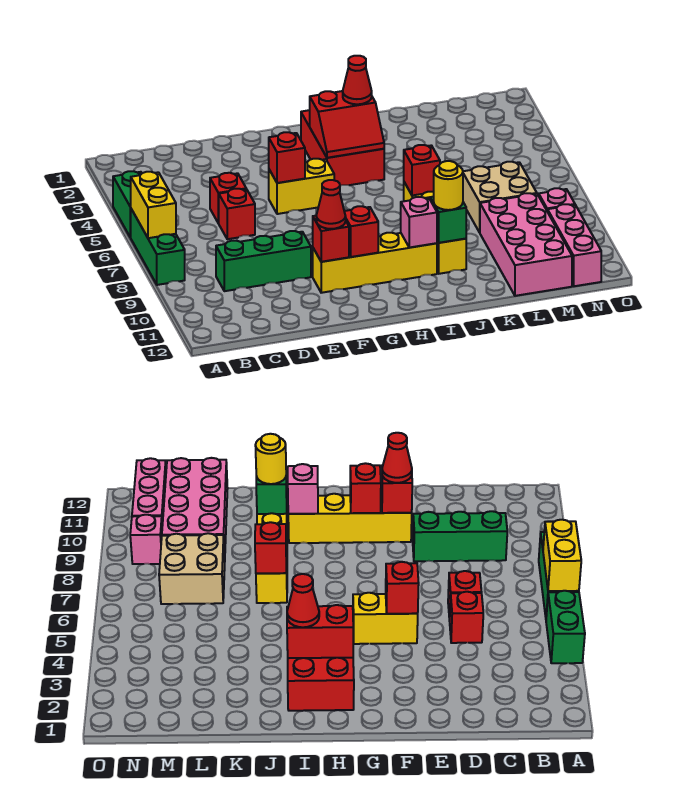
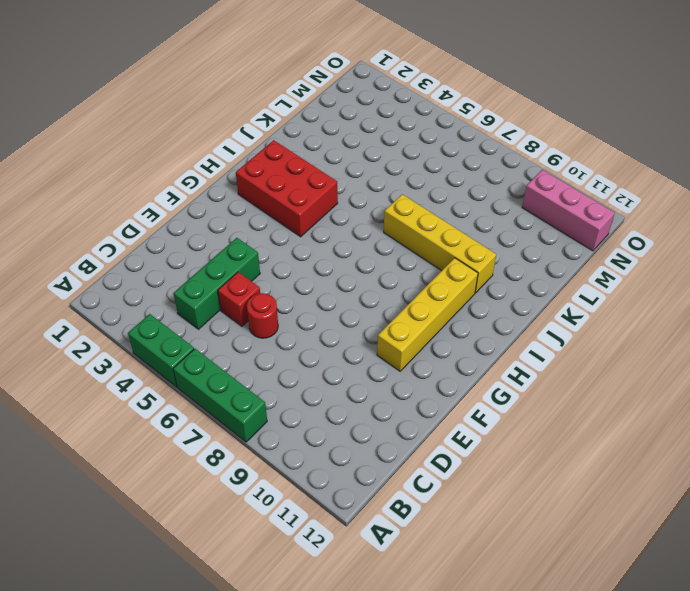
green brick C4:E4 level 1 -> green brick C9:E9 level 1
red round brick D6 level 1 -> red brick D6 level 1
none -> yellow brick F5:G5 level 1
none -> tan brick L7:M8 level 1
none -> pink brick L9:M12 level 1

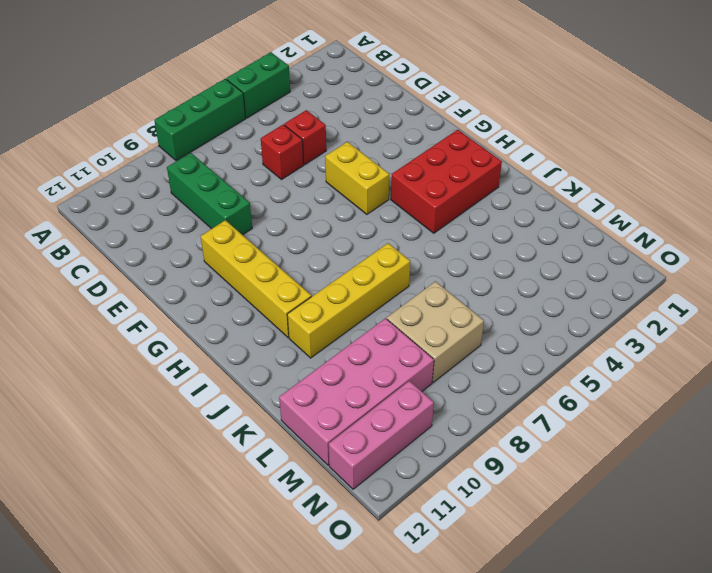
none -> pink brick N9 level 1
none -> yellow brick A6:A7 level 2
none -> red brick F5 level 2

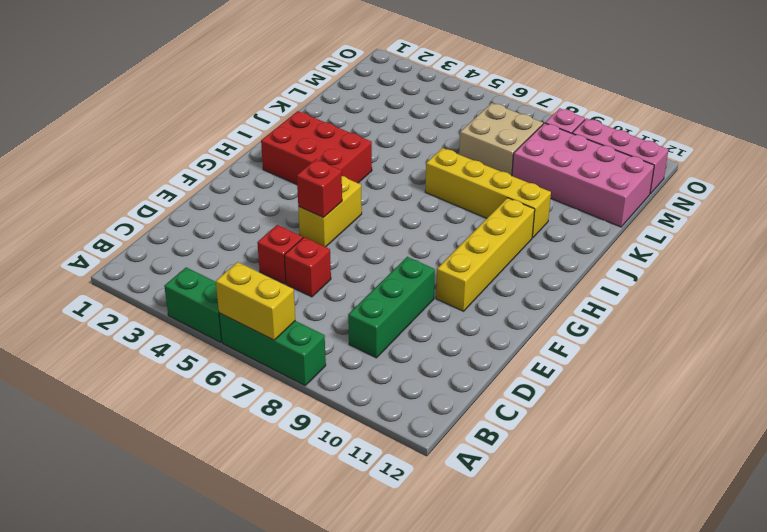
none -> red brick F10 level 2
none -> red brick G10 level 2
none -> red slope H3:I4 level 2 top 3

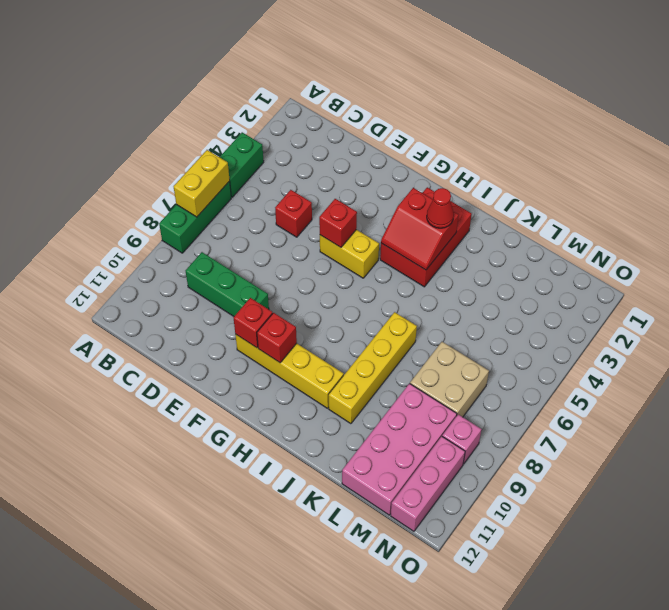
none -> red brick D6 level 1
none -> pink brick I10 level 2
none -> red brick J7 level 2

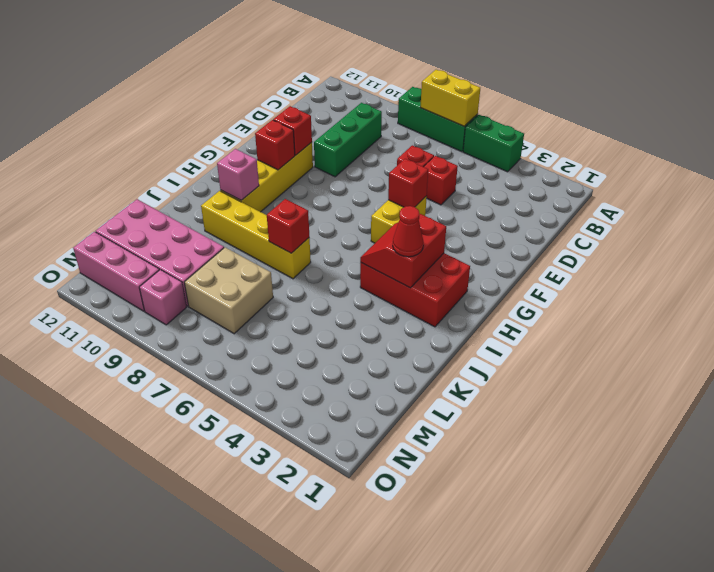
none -> green brick J10 level 2
none -> red cone F10 level 3
none -> yellow round brick J10 level 3

